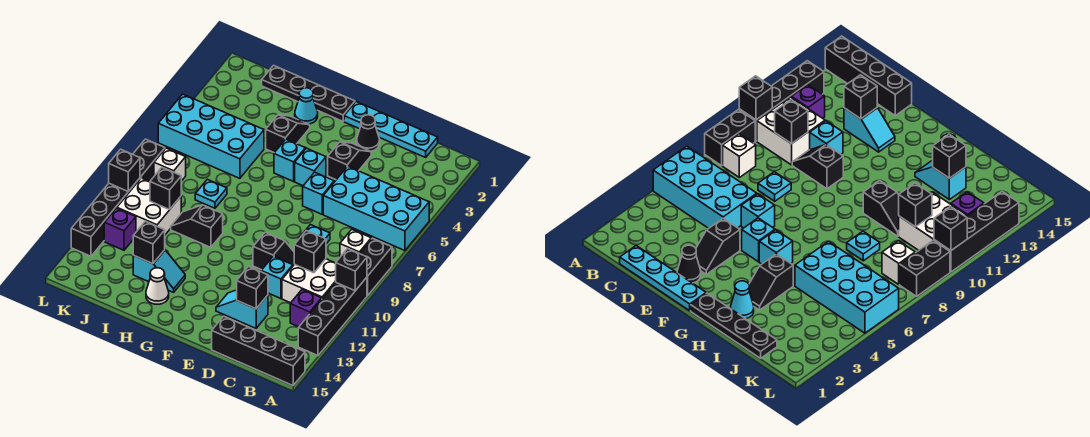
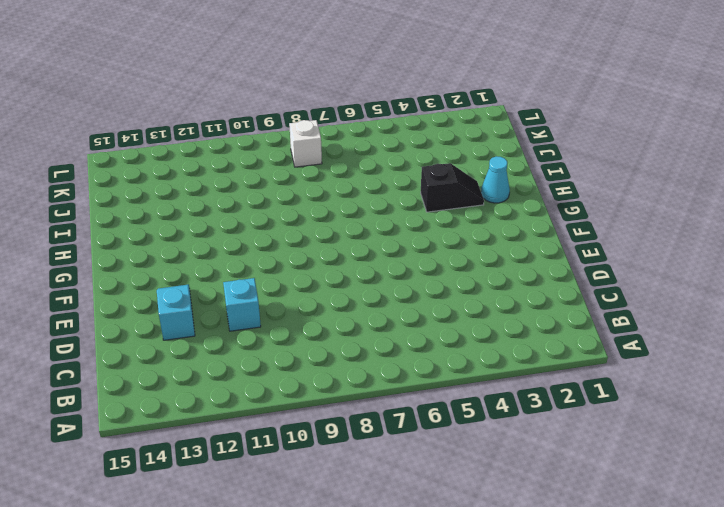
none -> cyan brick A5:D6 level 1
none -> black brick A8:A9 level 1
none -> black brick A10:A13 level 1
none -> black brick A15:D15 level 1

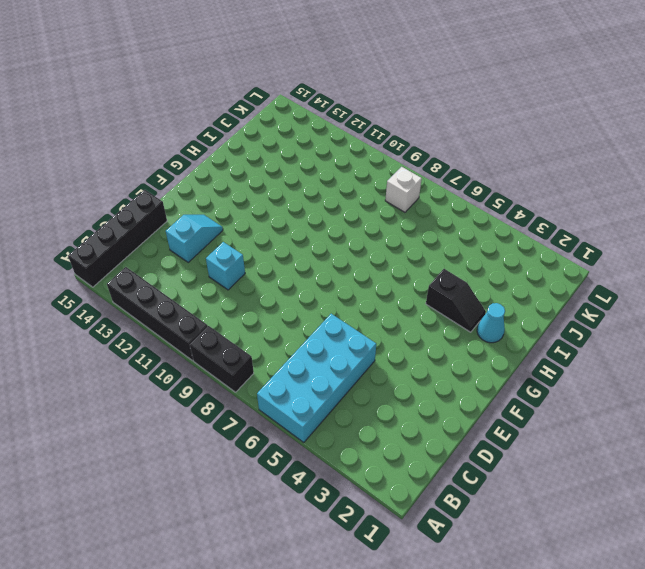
none -> white brick B8 level 1
none -> white brick B10:C11 level 1
none -> purple brick B12 level 1
none -> cyan plate C1:F1 level 1

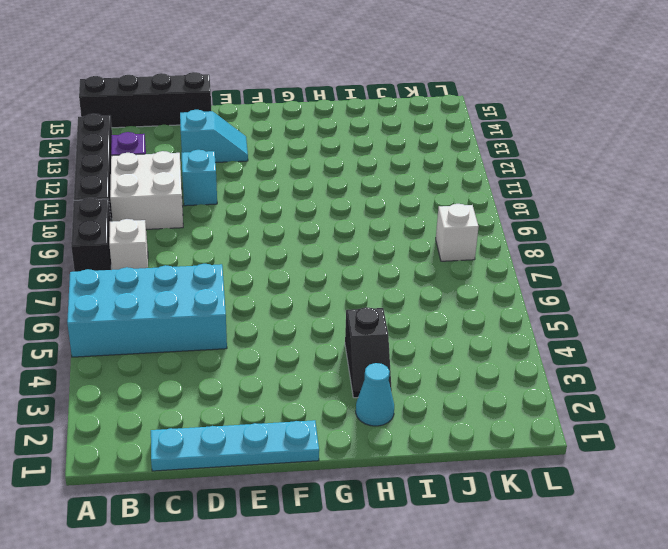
none -> cyan plate D8 level 1
none -> black slope D10:E10 level 1 top E
none -> black cone E2 level 1
none -> black slope E3:E4 level 1 top 4

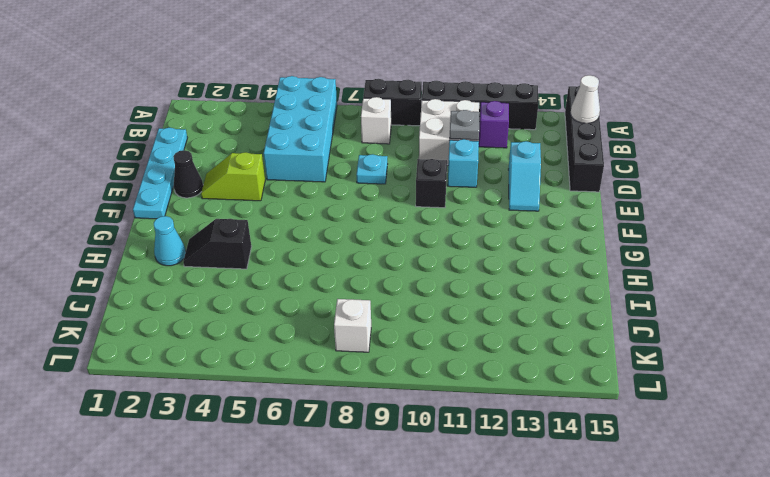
white cone B15 level 2 -> white cone H14 level 1
grey plate C11 level 2 -> none
lime slope E3:E4 level 1 top 4 -> black slope E3:E4 level 1 top 4
none -> cyan brick E6 level 1
none -> cyan brick F5 level 1
none -> black plate G1:J1 level 1
none -> cyan brick G5 level 1

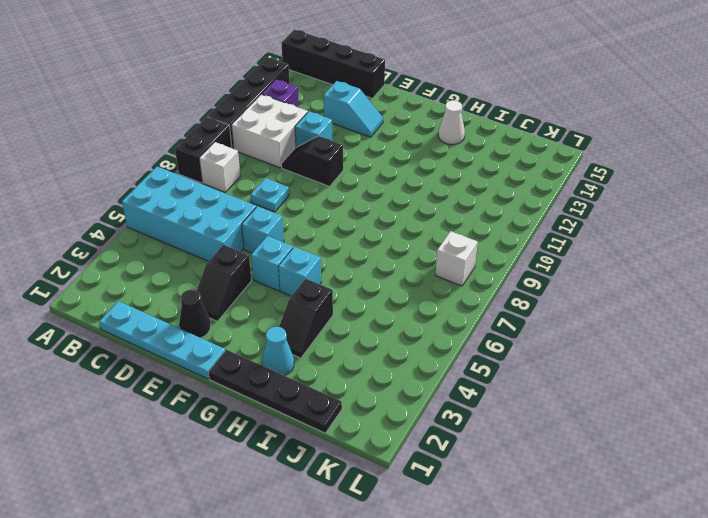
none -> black slope H10:I10 level 1 top H
none -> cyan slope H13:I13 level 1 top I
none -> cyan brick I5:L6 level 1
none -> cyan plate I8 level 1

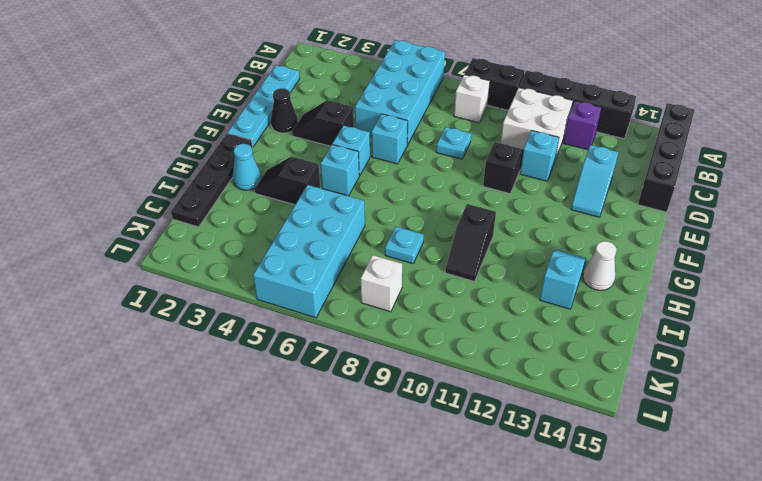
none -> white brick J10:K11 level 1
none -> purple brick K12 level 1
none -> black brick L8:L9 level 1
none -> black brick L10:L13 level 1

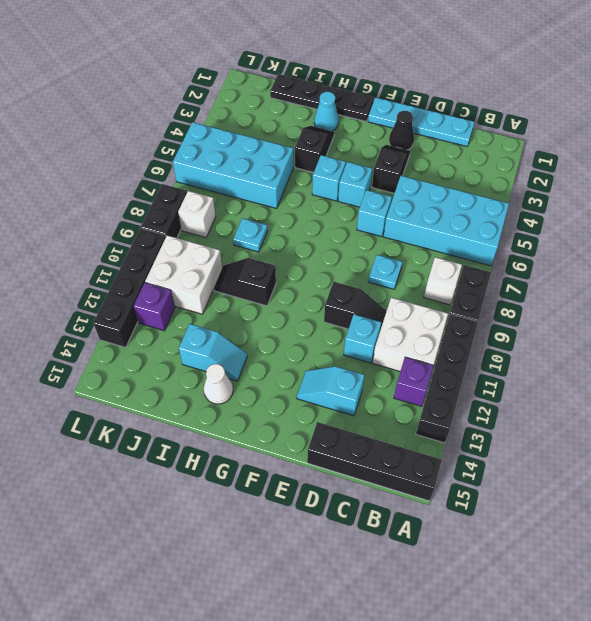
none -> black brick A10 level 2
none -> black brick C10 level 2
none -> black brick D13 level 2
none -> black brick I13 level 2

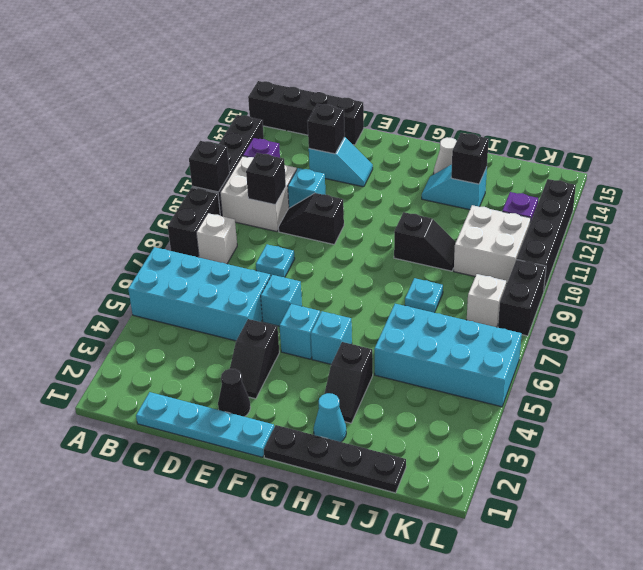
none -> black brick J10 level 2
none -> black brick L10 level 2

